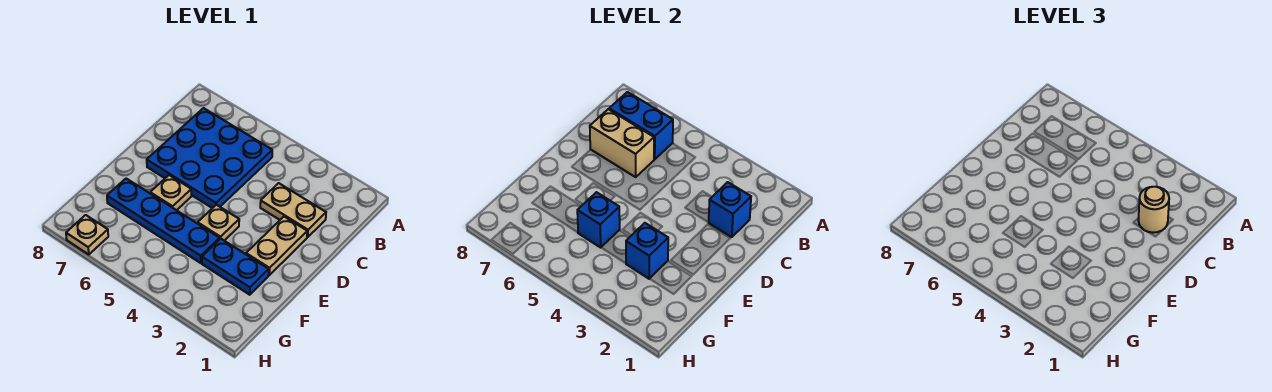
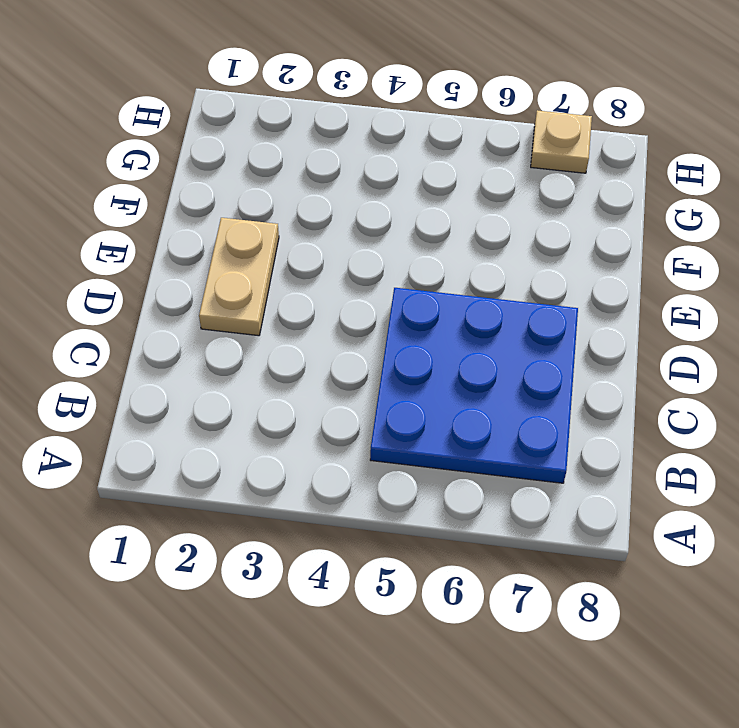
none -> tan plate C2:C3 level 1
none -> tan plate E4 level 1
none -> tan plate E6 level 1

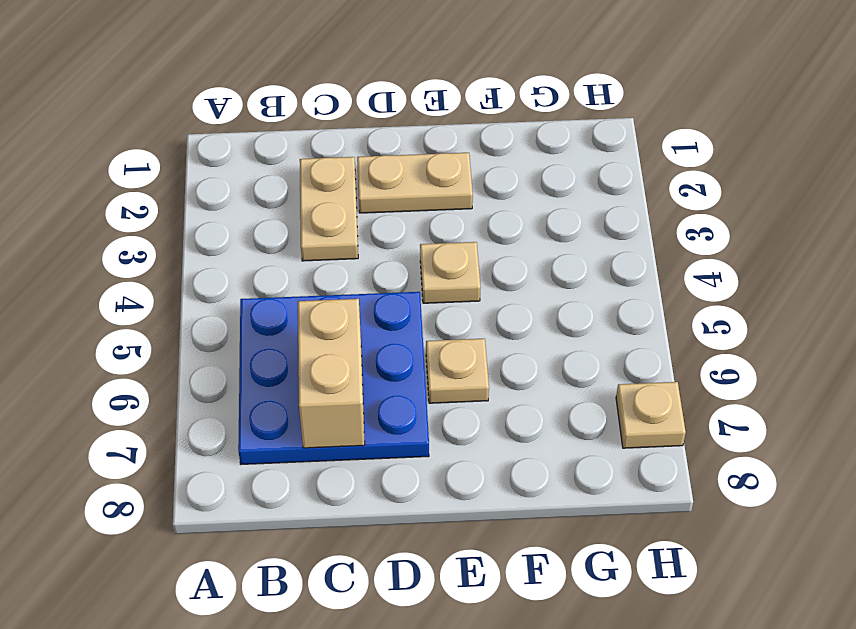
none -> blue plate F2:F3 level 1
none -> blue plate F4:F7 level 1
none -> blue brick B6:B7 level 2

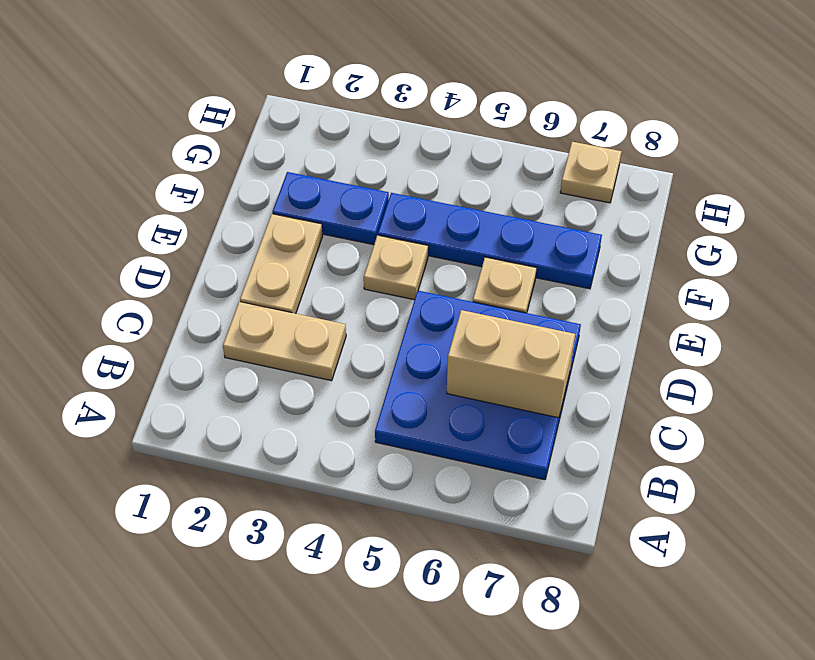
none -> blue brick B6:B7 level 2
none -> blue brick C2 level 2
none -> blue brick F3 level 2

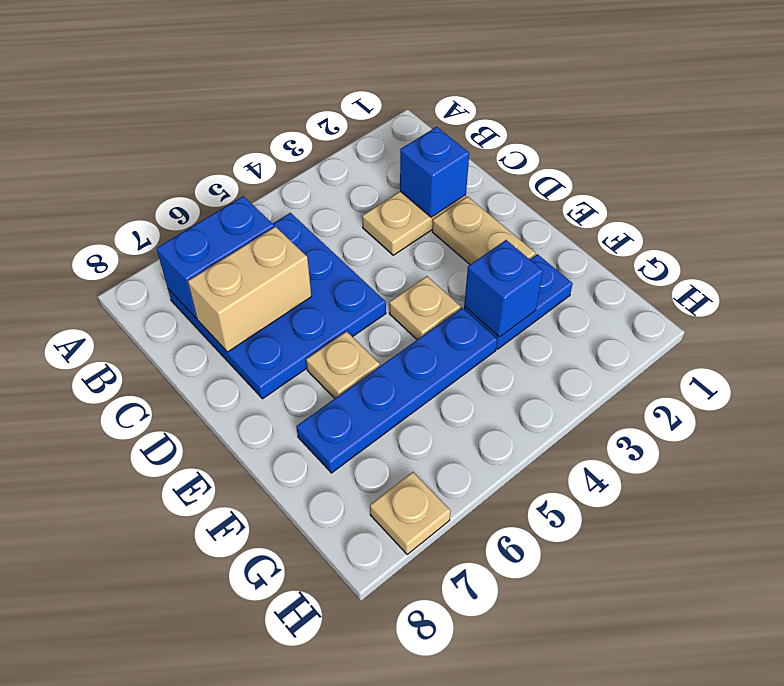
none -> blue brick F5 level 2
none -> tan round brick C2 level 3

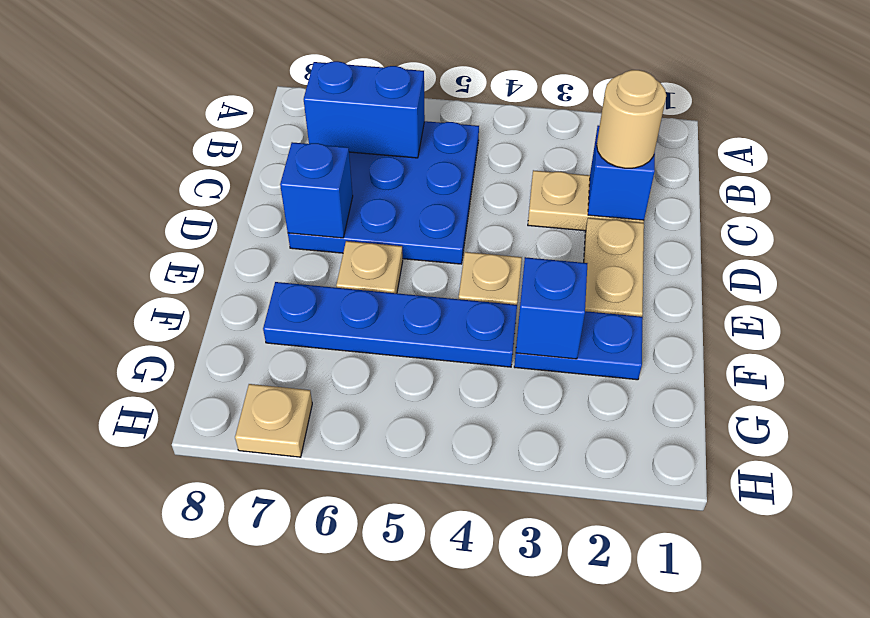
blue brick D7 level 2 -> blue brick F5 level 2
none -> tan brick C6:C7 level 2

